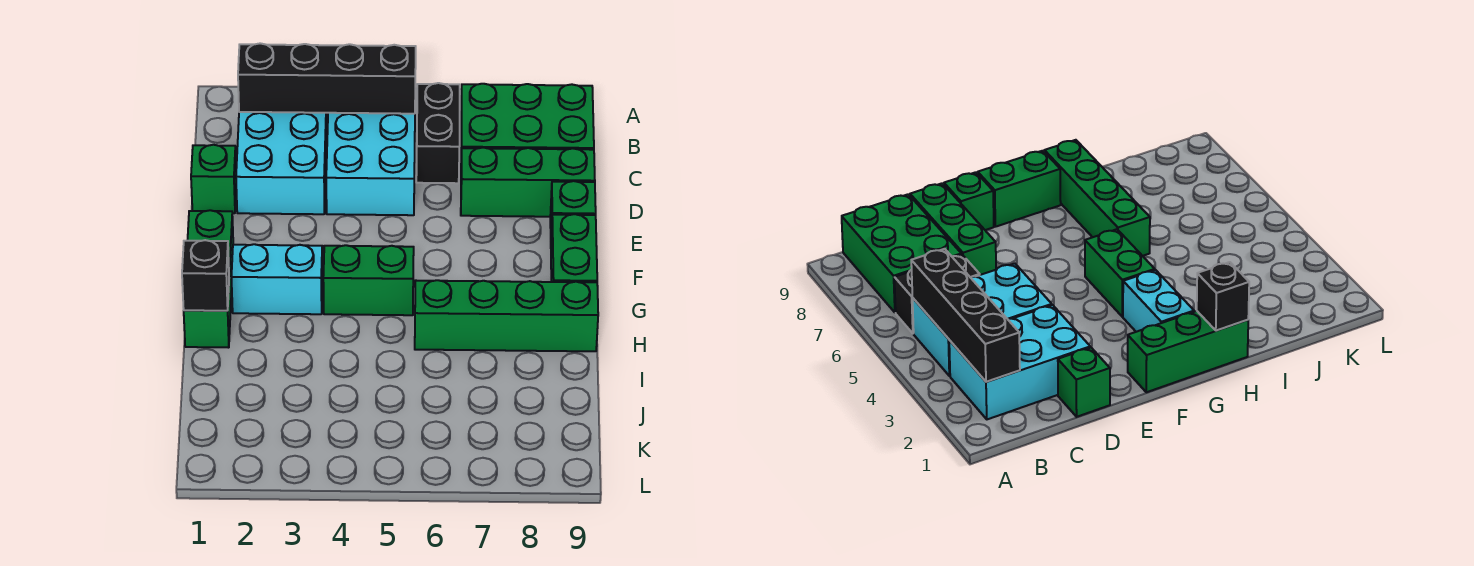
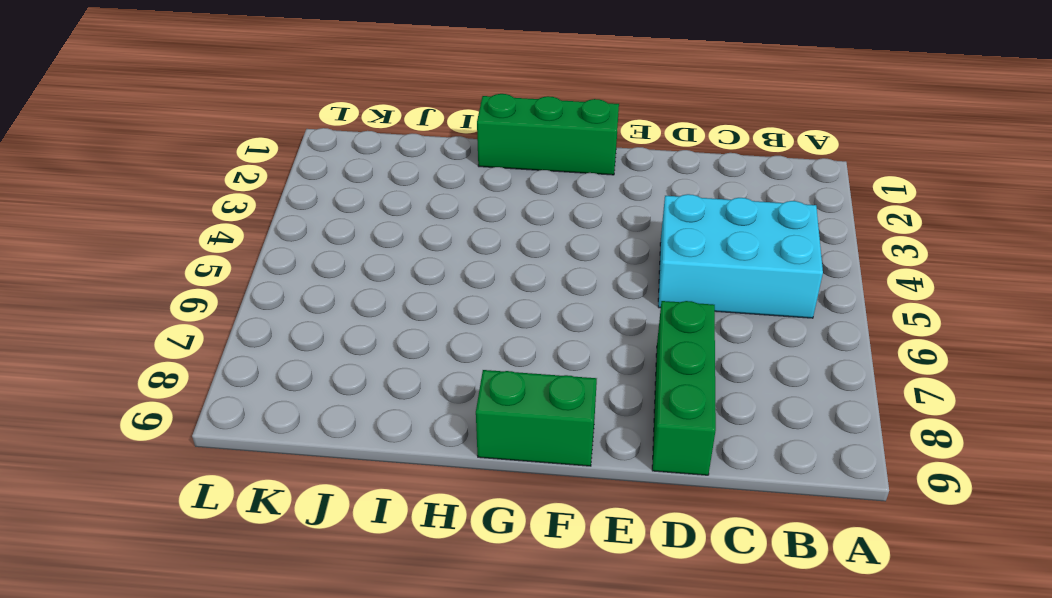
none -> cyan brick B2:D3 level 1
none -> black brick B6:C6 level 1
none -> green brick B7:C9 level 1

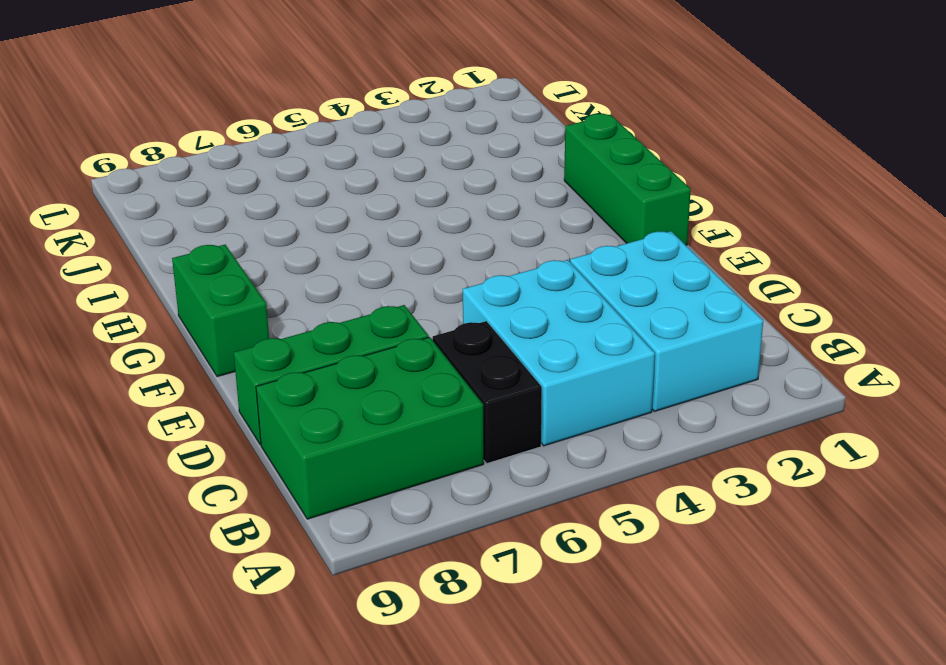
none -> green brick D1 level 1
none -> green brick E9 level 1
none -> cyan brick G2:G3 level 1

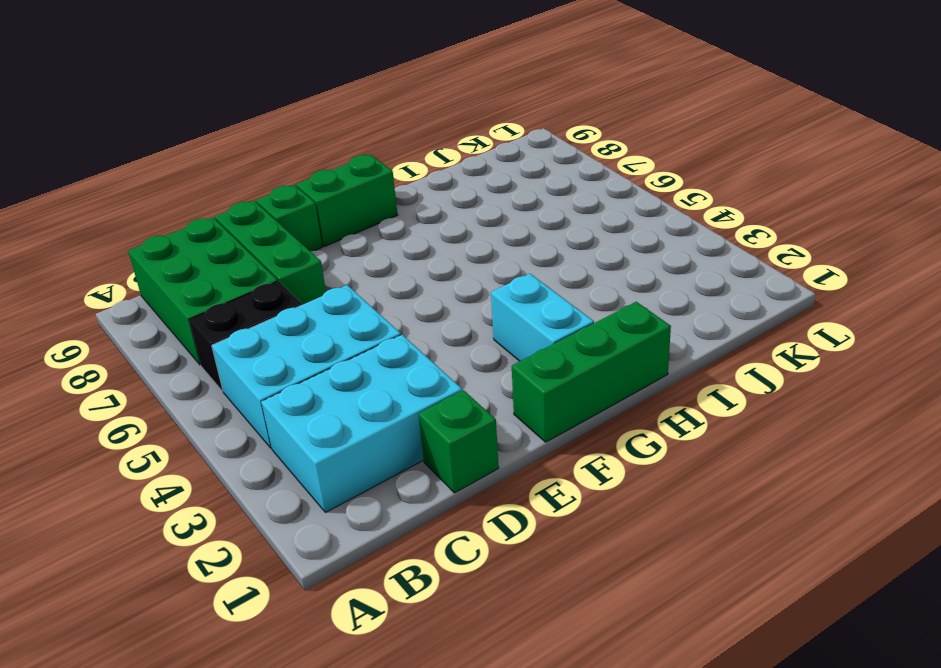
none -> green brick G4:G5 level 1
none -> green brick H6:H9 level 1
none -> black brick B2:B5 level 2

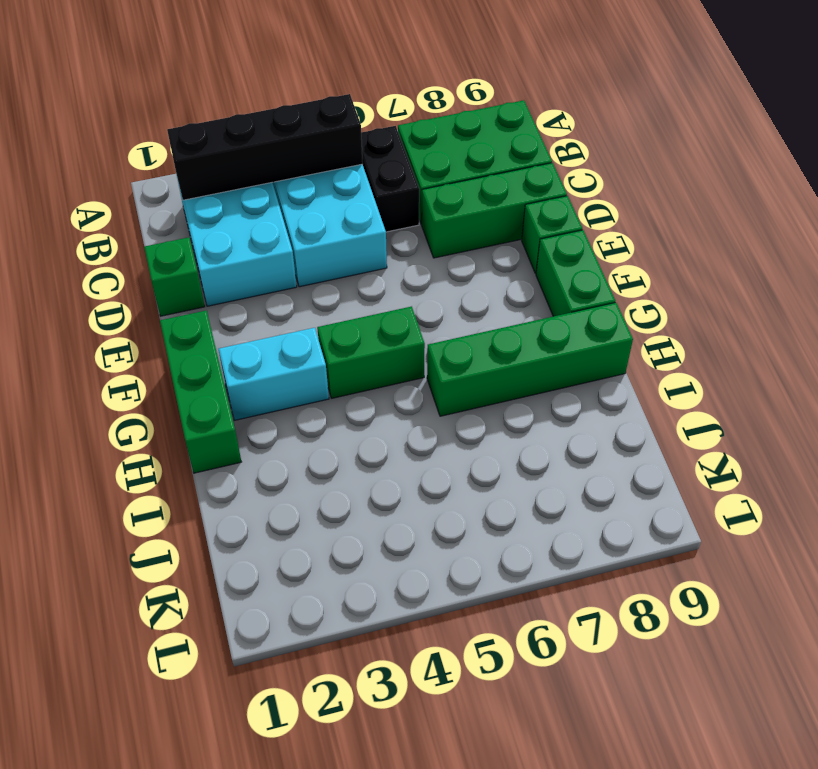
none -> black brick H1 level 2

